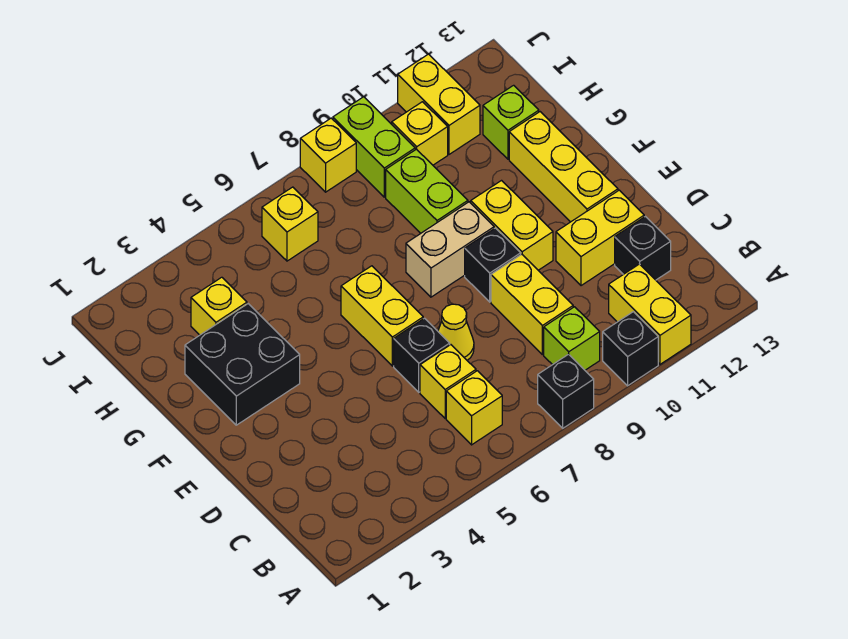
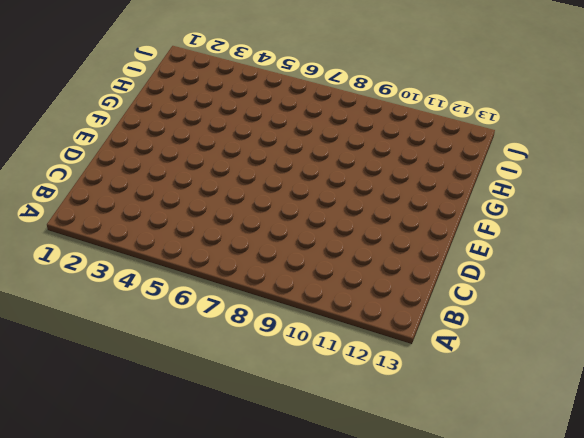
none -> black brick A8 level 1
none -> black brick A10 level 1
none -> yellow brick A11:B11 level 1

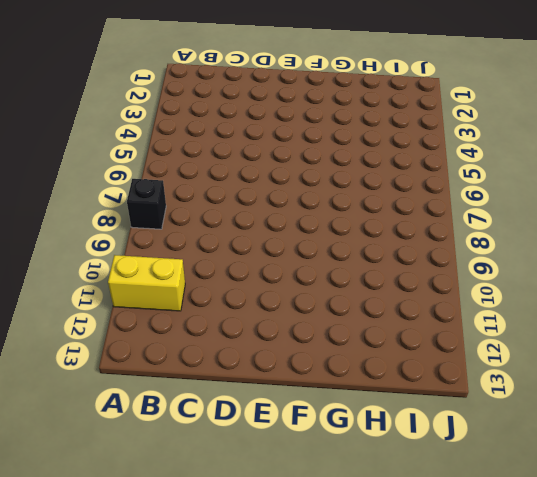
none -> black brick A10 level 1
none -> yellow brick B6 level 1
none -> lime brick B9 level 1

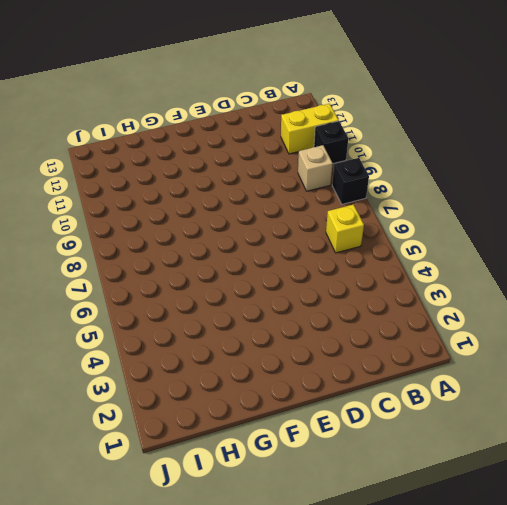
tan brick B9 level 1 -> lime brick B9 level 1
none -> yellow brick C6 level 1
none -> yellow brick C9:D9 level 1
none -> black brick C12 level 1

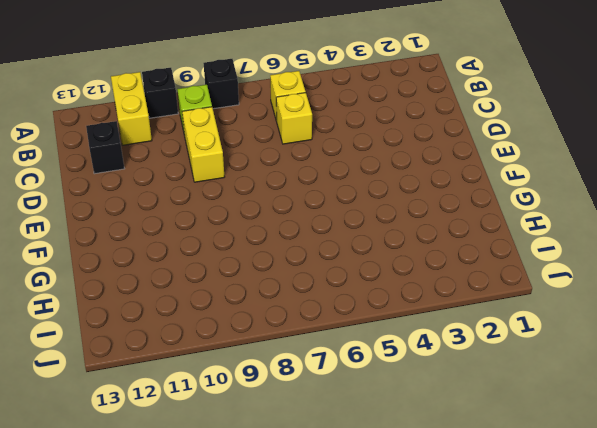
none -> black brick D6 level 1
none -> yellow cone D7 level 1
none -> yellow brick D11:D12 level 1

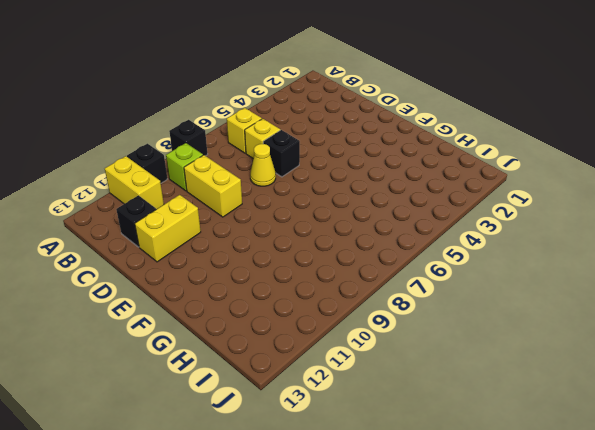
none -> yellow brick E6:F6 level 1
none -> black brick E9 level 1
none -> yellow brick E10:F10 level 1

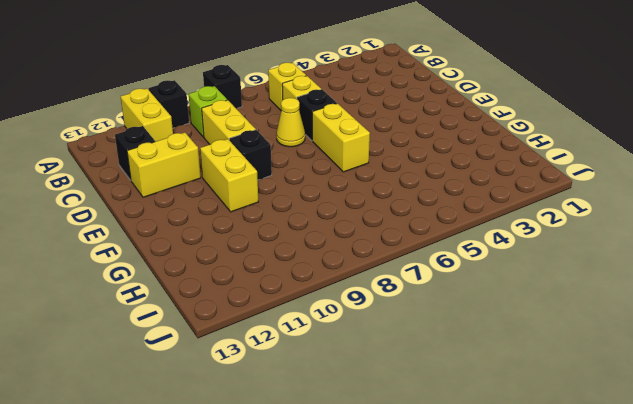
none -> yellow brick E12:G12 level 1
none -> black brick F2:G3 level 1
none -> tan brick F8:F9 level 1

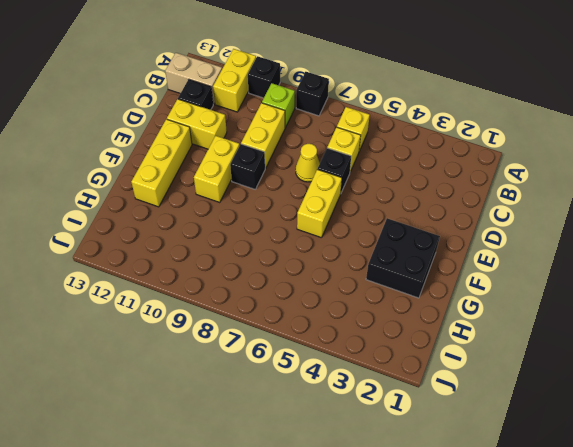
tan brick B12:B13 level 1 -> tan brick F8:F9 level 1
none -> lime brick G9:H9 level 1
none -> yellow brick H3 level 1
none -> lime brick H12 level 1

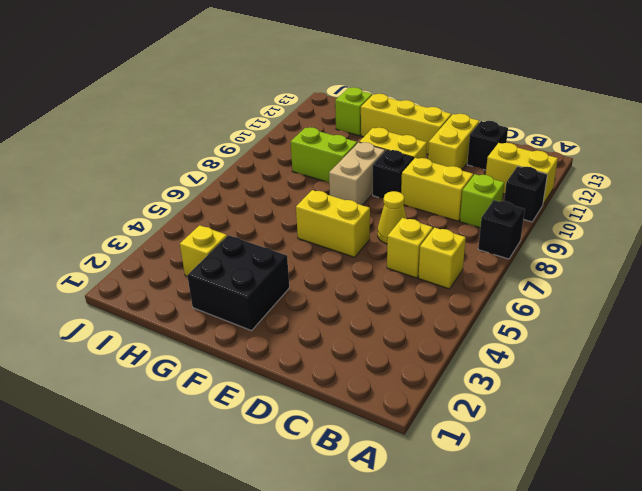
none -> black brick D6 level 1
none -> yellow brick I6 level 1
none -> lime brick I9:J9 level 1

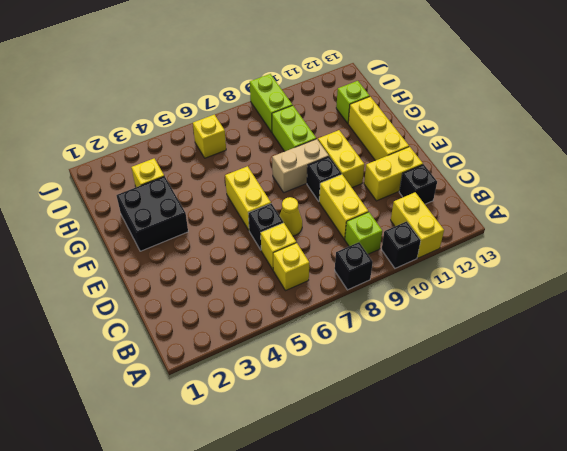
none -> yellow brick I10 level 1
none -> yellow brick I11:J11 level 1
none -> yellow brick J8 level 1

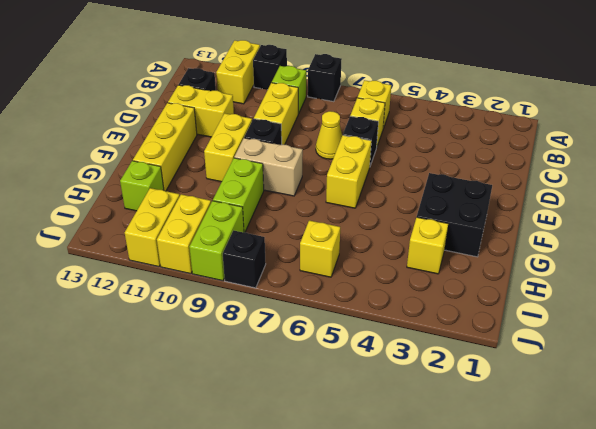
yellow brick I10:J10 level 1 -> yellow brick I10 level 1
black brick J8 level 1 -> yellow brick J8 level 1

